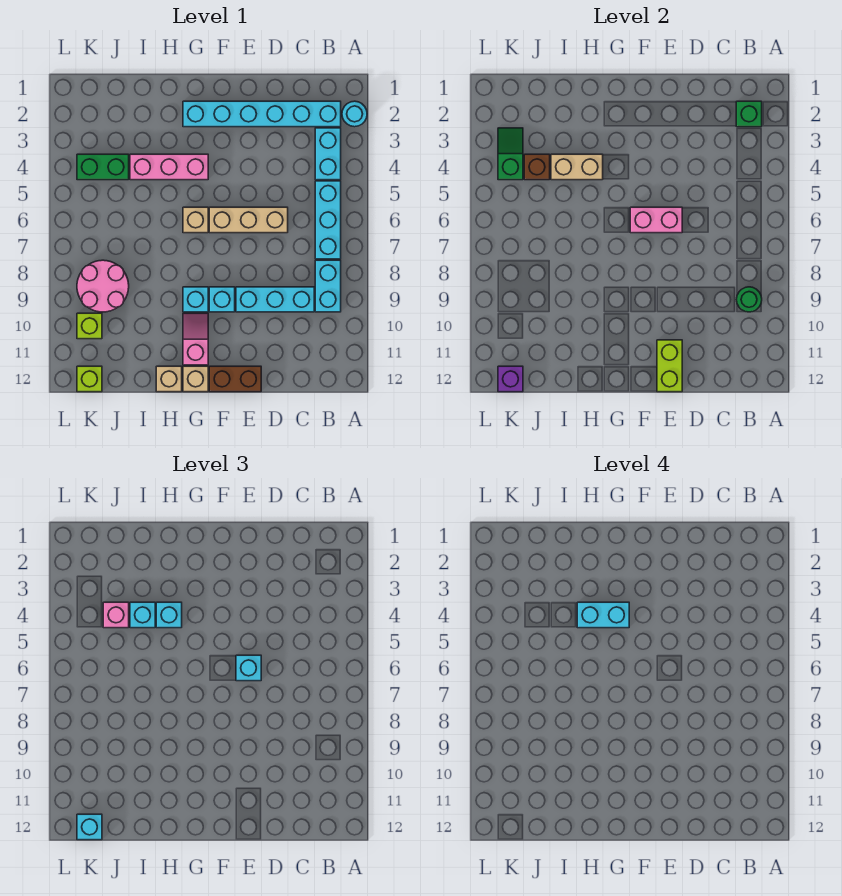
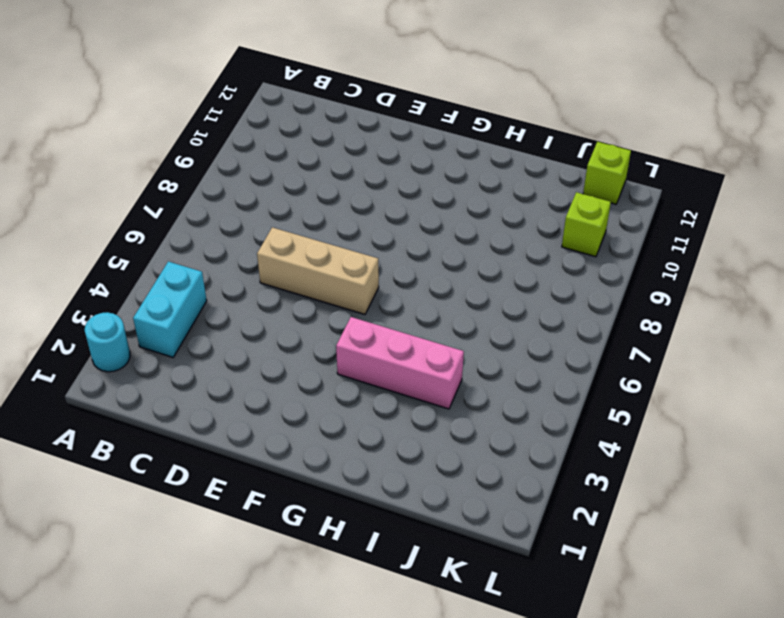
none -> cyan brick B2:G2 level 1
none -> cyan brick B5:B7 level 1
none -> cyan brick B8:B9 level 1
none -> cyan brick C9:E9 level 1

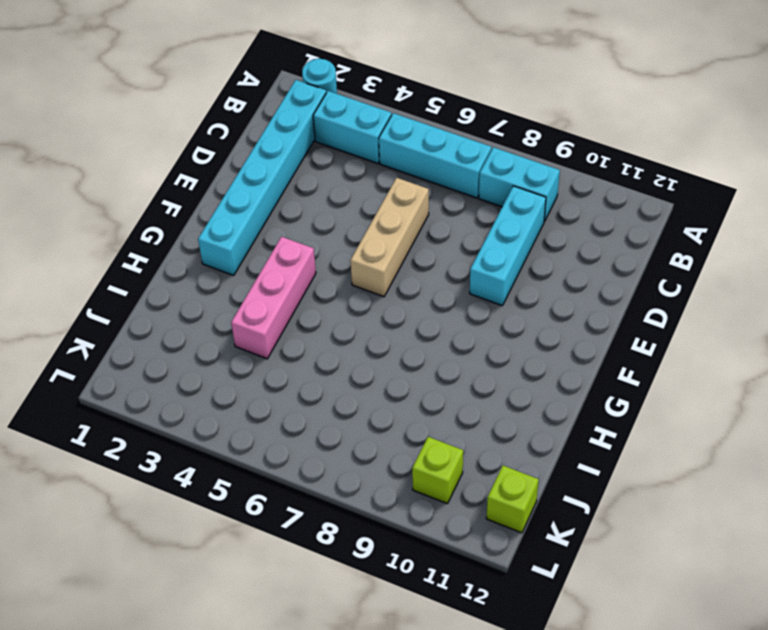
none -> brown brick E12:F12 level 1
none -> cyan brick F9 level 1
none -> tan brick G6 level 1
none -> cyan brick G9 level 1

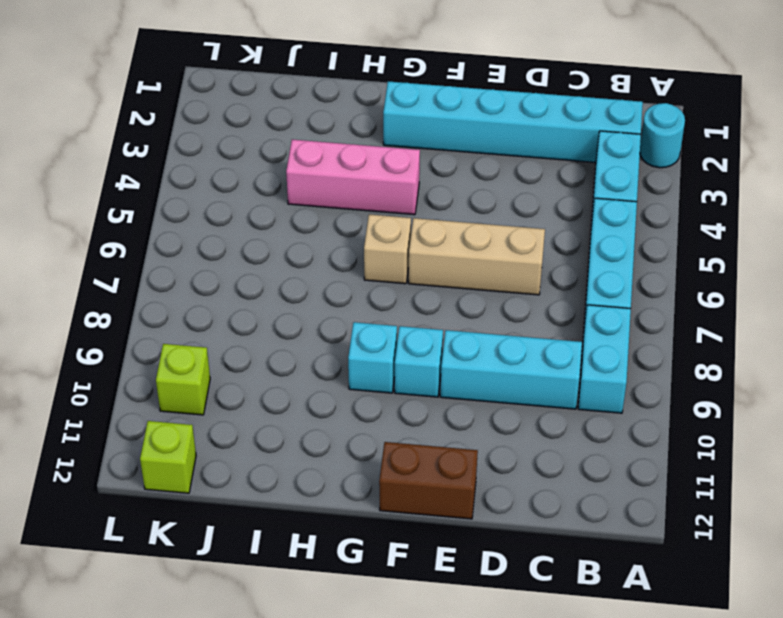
none -> pink slope G10:G11 level 1 top 11
none -> tan brick G12 level 1
none -> tan brick H12 level 1
none -> green brick J4:K4 level 1

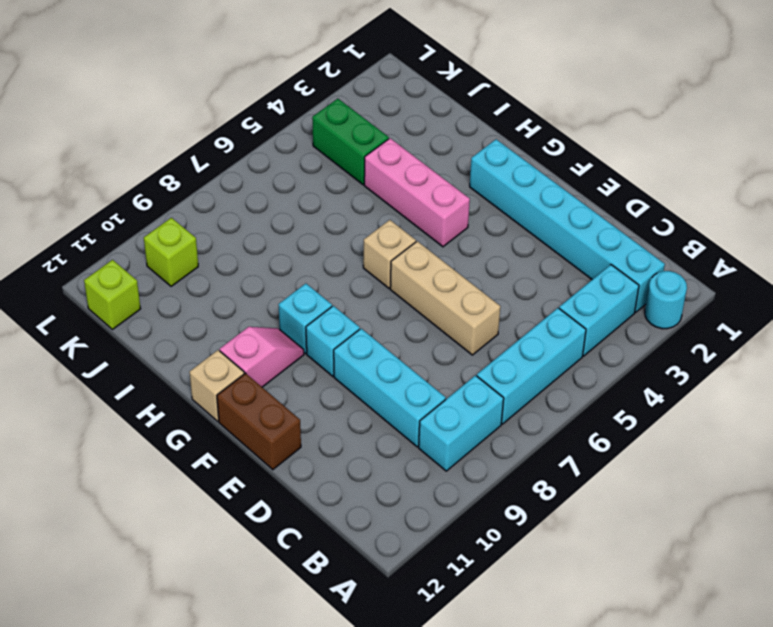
none -> tan brick H12 level 1
none -> pink round brick J8:K9 level 1
none -> green brick B2 level 2
none -> green round brick B9 level 2

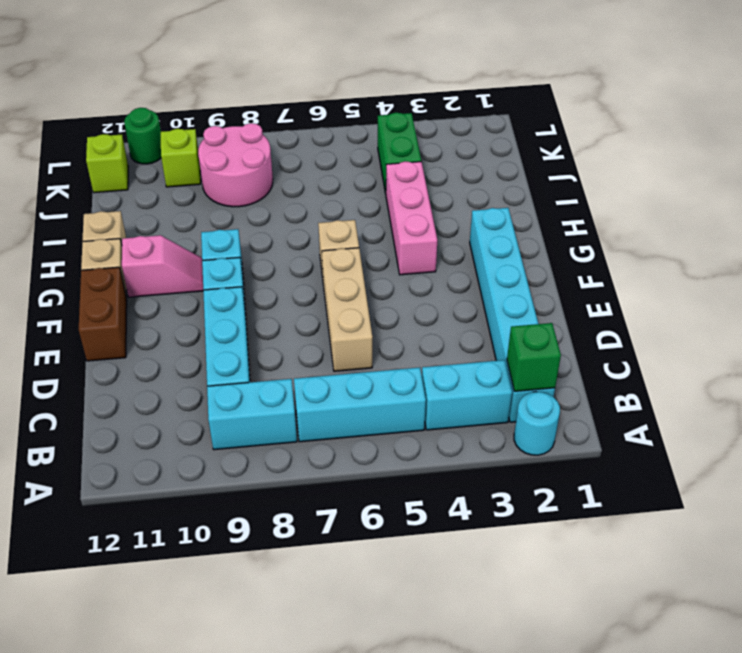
green round brick L11 level 1 -> green round brick B9 level 2
none -> pink brick E6:F6 level 2
none -> lime brick E11:E12 level 2
none -> tan brick H4:I4 level 2
none -> brown brick J4 level 2

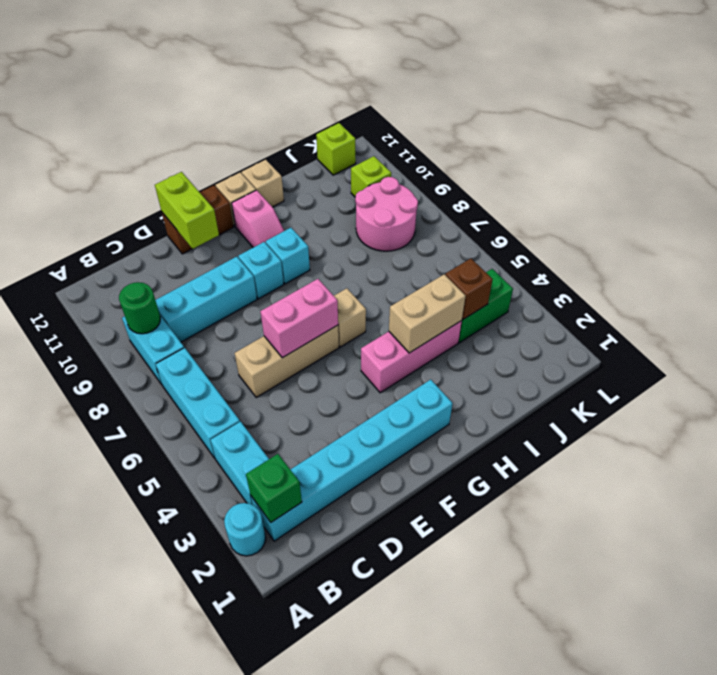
none -> green slope K3:K4 level 2 top 4
none -> purple brick K12 level 2
none -> cyan brick E6 level 3
none -> cyan brick H4 level 3

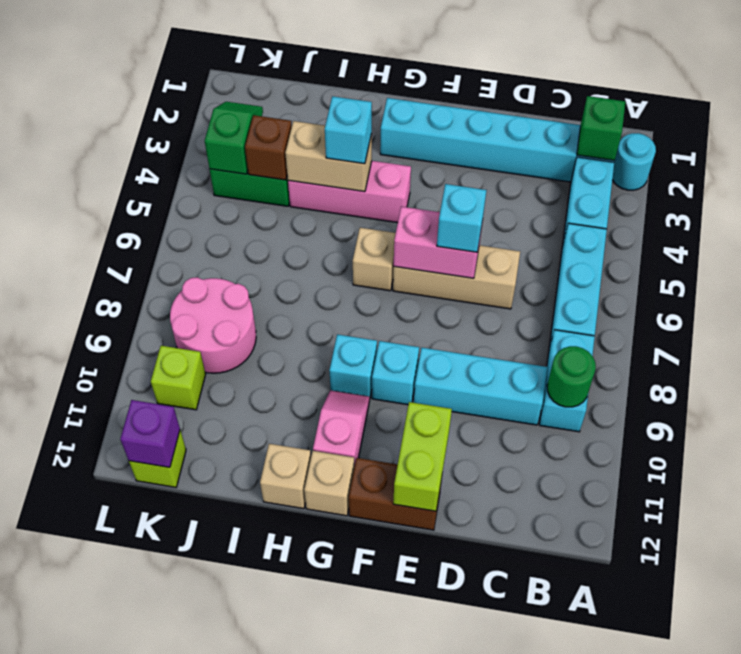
none -> cyan brick I4 level 3
none -> pink brick J4 level 3
none -> cyan brick K12 level 3
none -> cyan brick G4:H4 level 4

